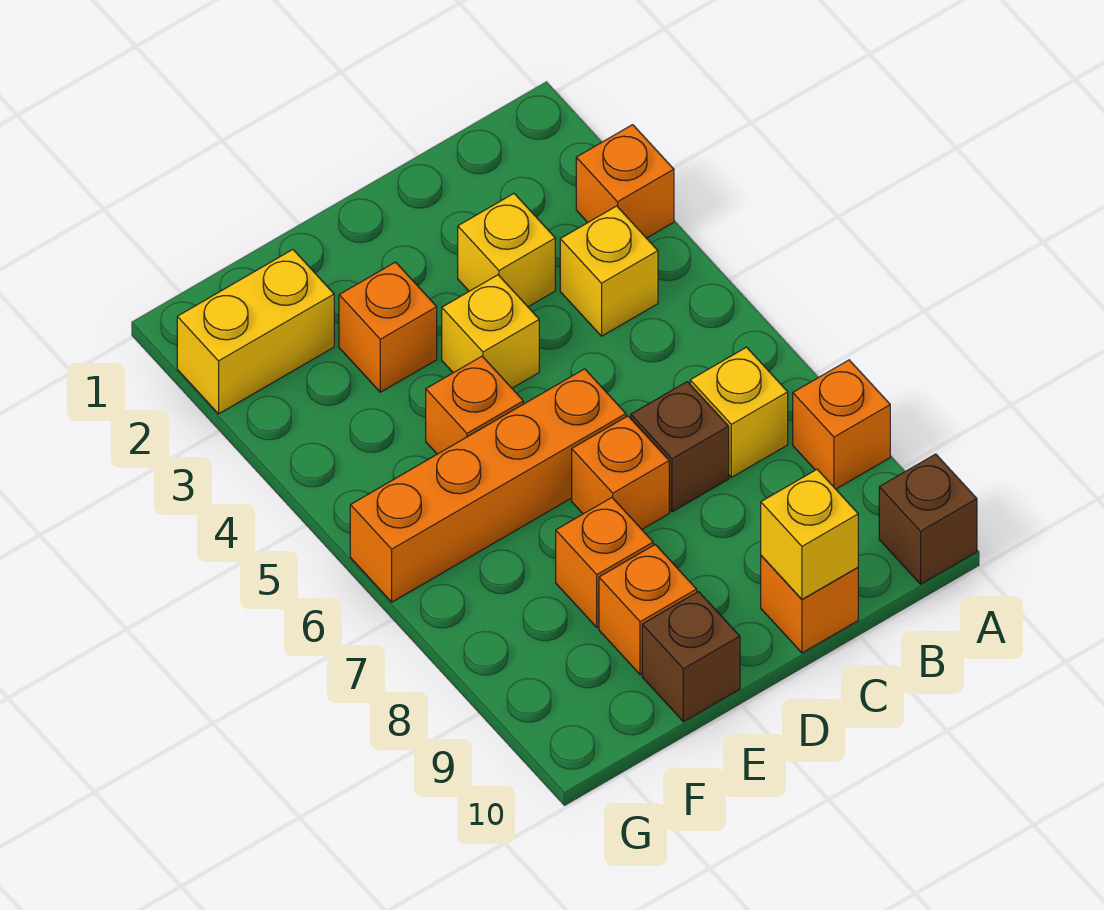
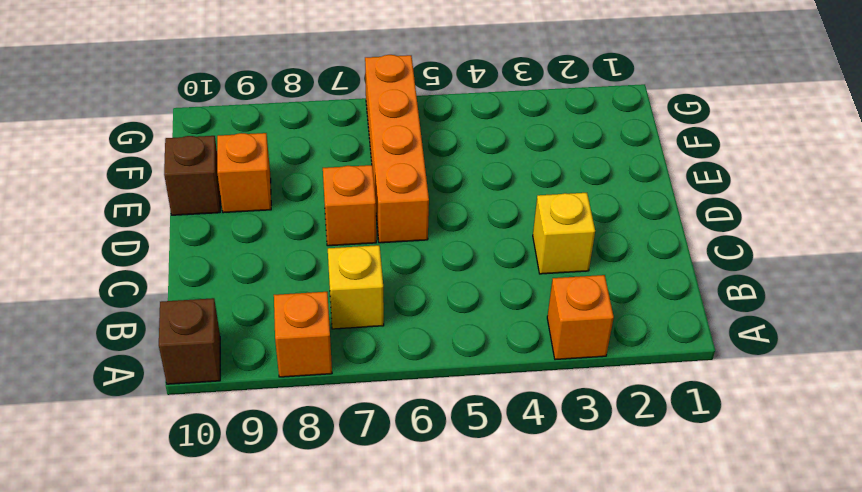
none -> yellow brick B4 level 1
none -> brown brick C7 level 1
none -> orange brick C10 level 1

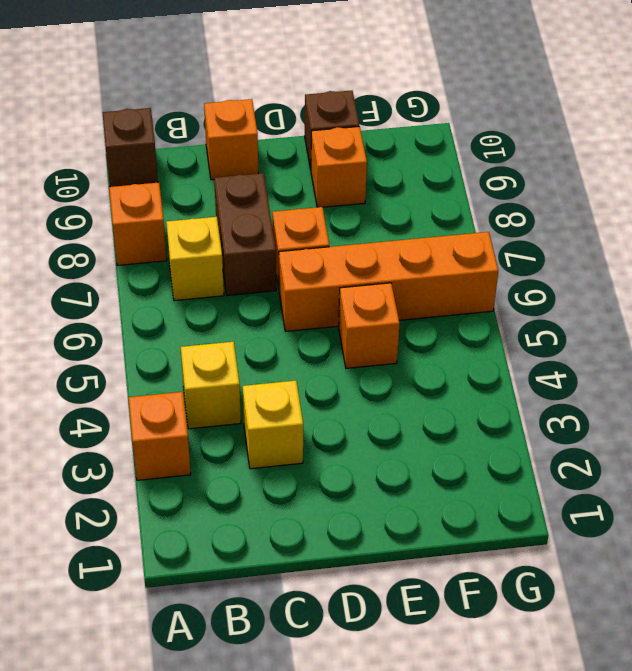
brown brick C7:C8 level 1 -> brown brick C7 level 1
none -> yellow brick D4 level 1
none -> orange brick E3 level 1
none -> orange brick E8 level 1

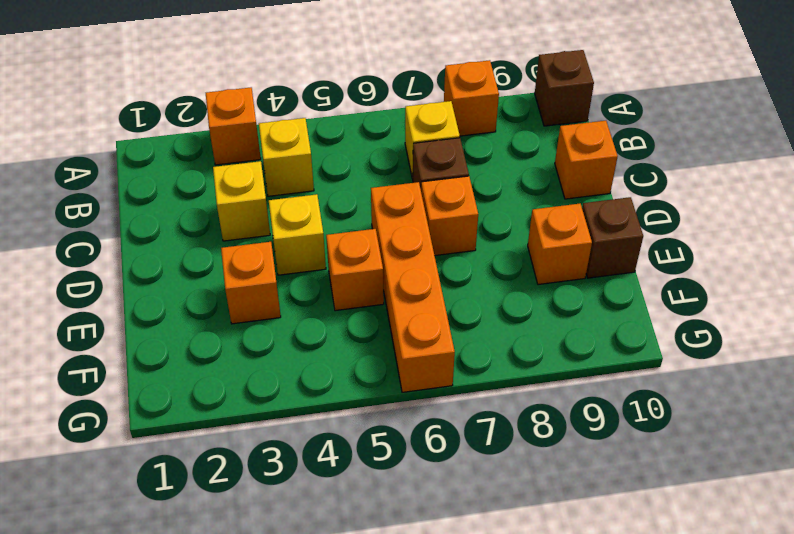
none -> orange brick E8 level 1
none -> yellow brick F2:G2 level 1
none -> yellow brick C10 level 2

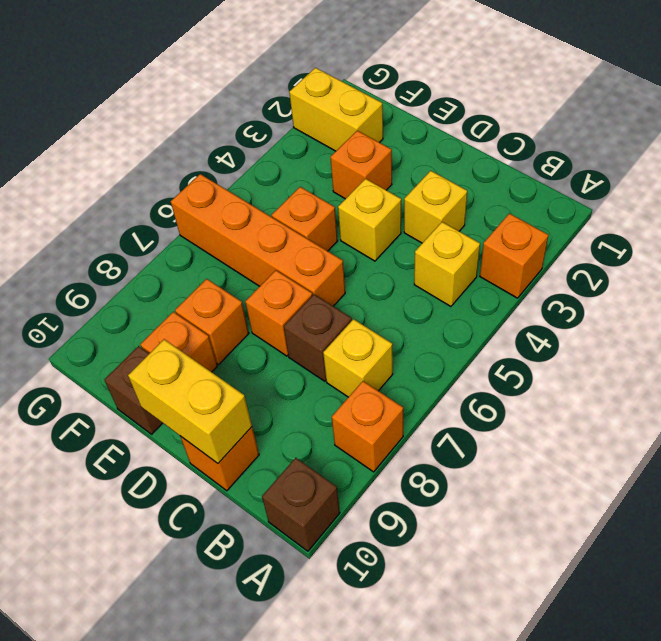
yellow brick C10:D10 level 2 -> yellow brick C10 level 2

